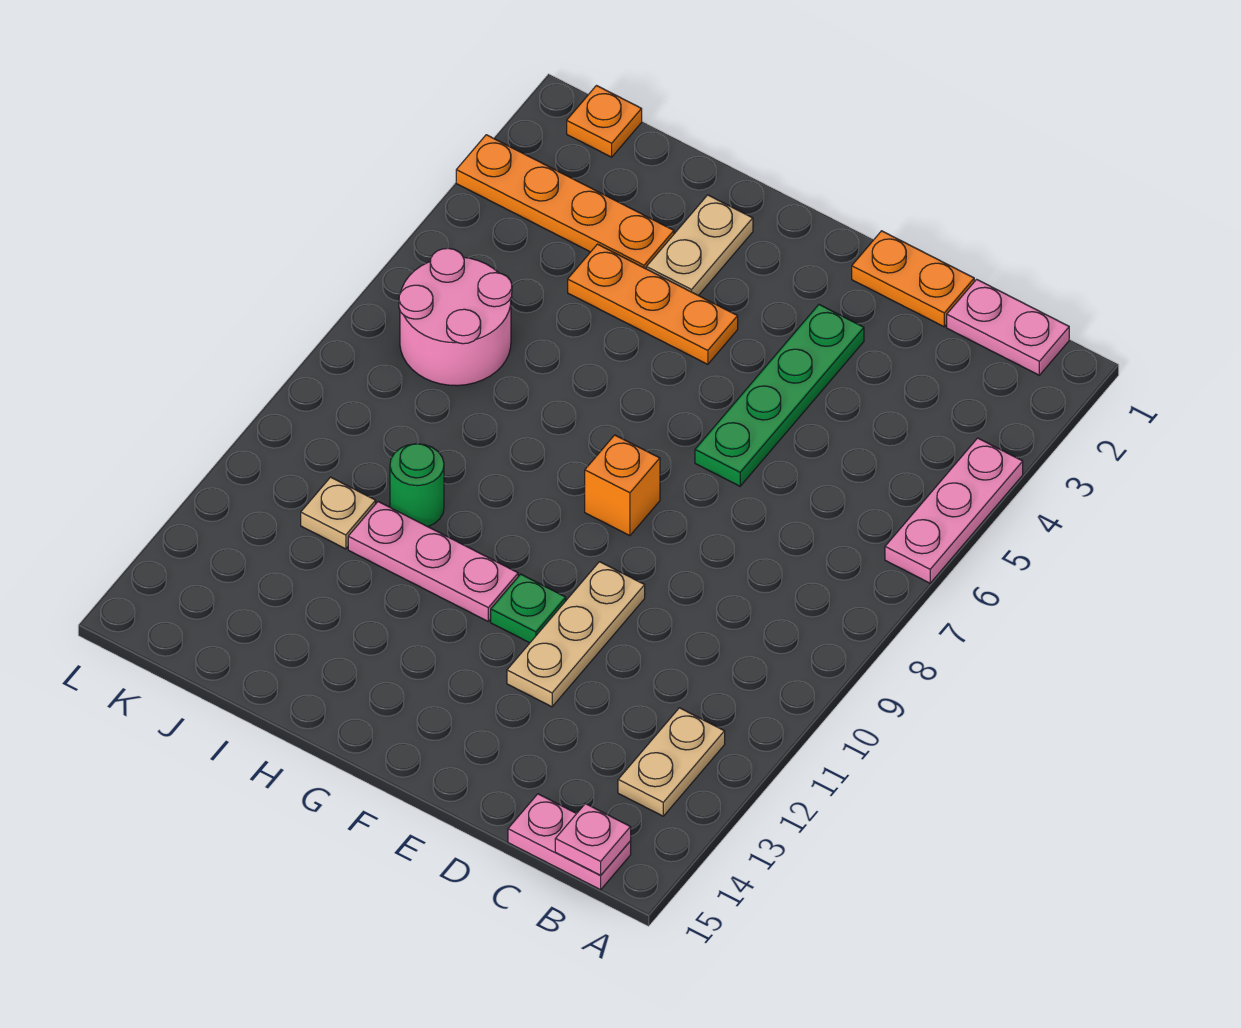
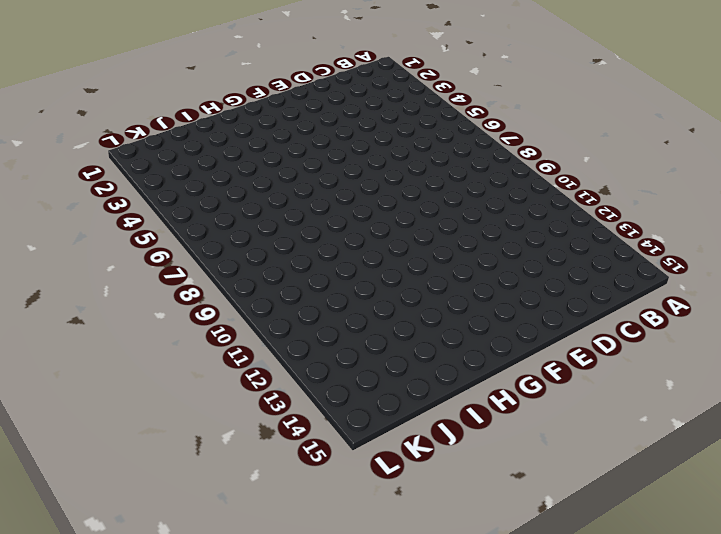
none -> pink plate A4:A6 level 1
none -> pink plate B1:C1 level 1
none -> tan plate B12:B13 level 1

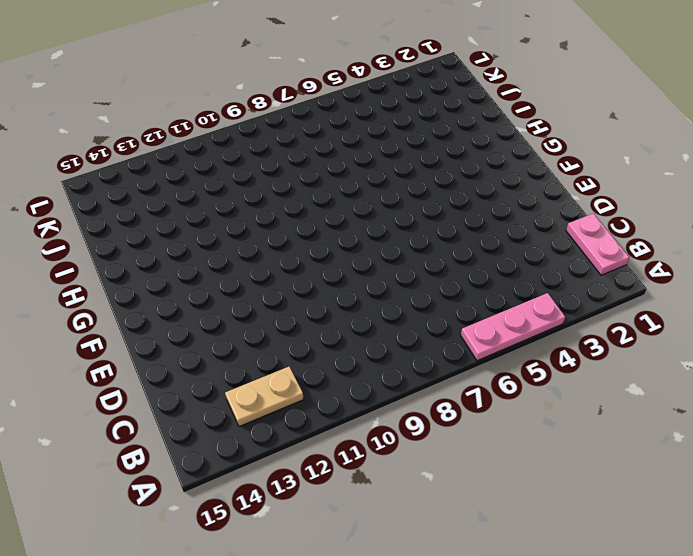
none -> pink plate B15:C15 level 1
none -> orange plate D1:E1 level 1
none -> green plate E3:E6 level 1

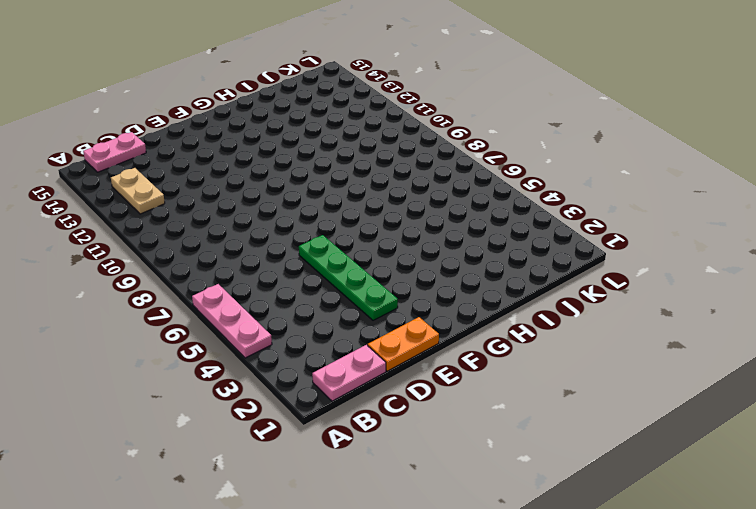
none -> tan plate E10:E12 level 1
none -> orange brick F8 level 1
none -> green plate F11 level 1

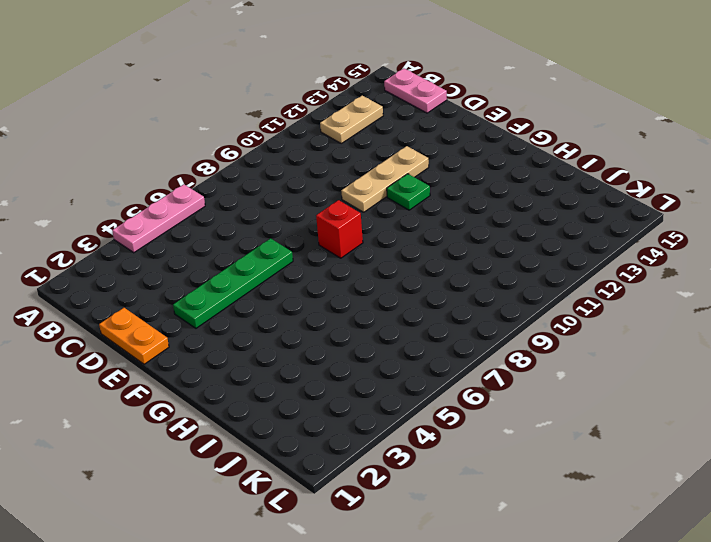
red brick F8 level 1 -> orange brick F8 level 1
none -> pink plate B1:C1 level 1
none -> orange plate G4:I4 level 1
none -> pink plate G11:I11 level 1

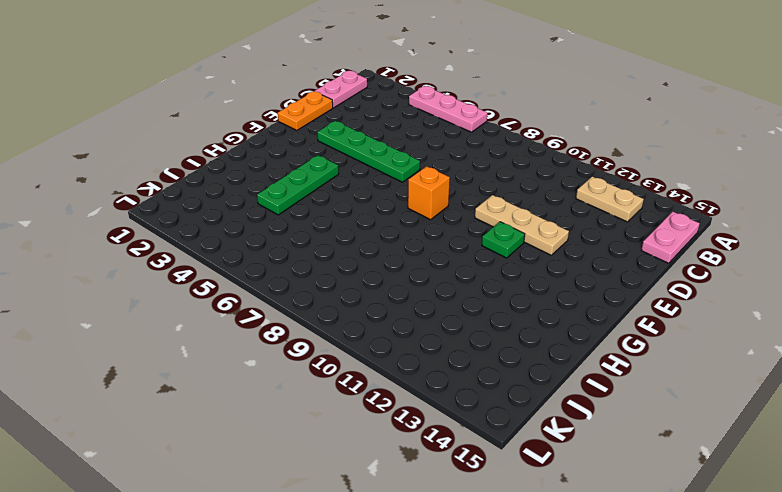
green plate G4:I4 level 1 -> orange plate G4:I4 level 1
none -> pink plate G11:I11 level 1
none -> tan plate H2:H3 level 1
none -> orange plate I3:L3 level 1

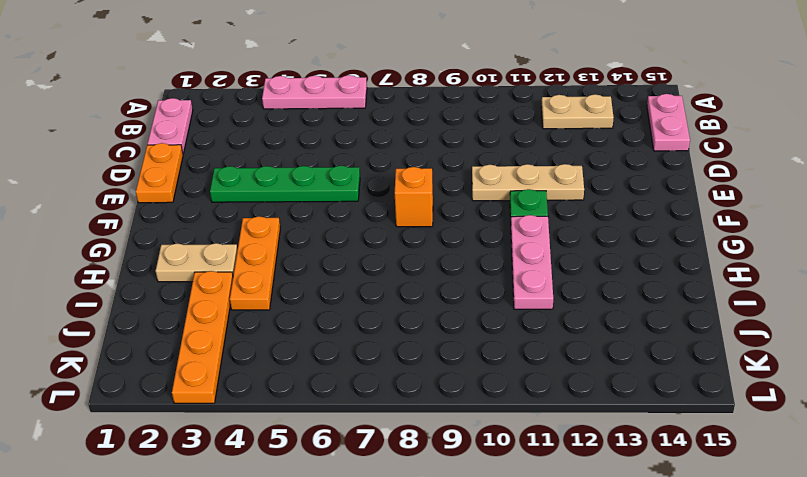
none -> green round brick I10 level 1
none -> pink round brick J6:K7 level 1
none -> tan plate J11 level 1

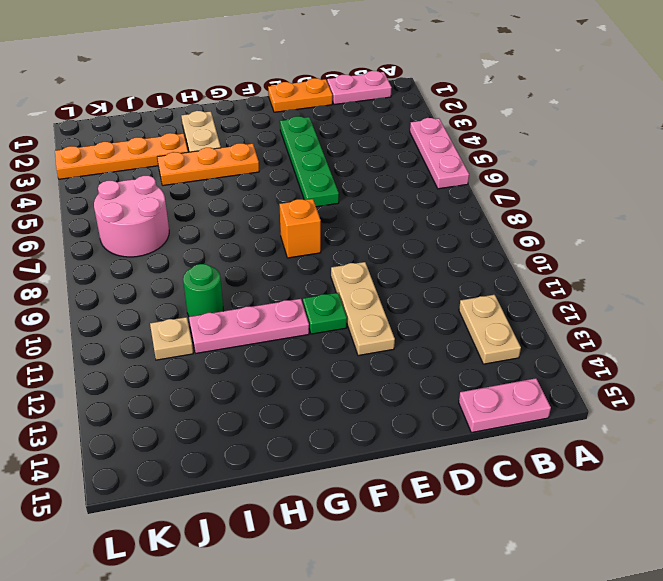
none -> orange plate K1 level 1
none -> pink plate B15 level 2

